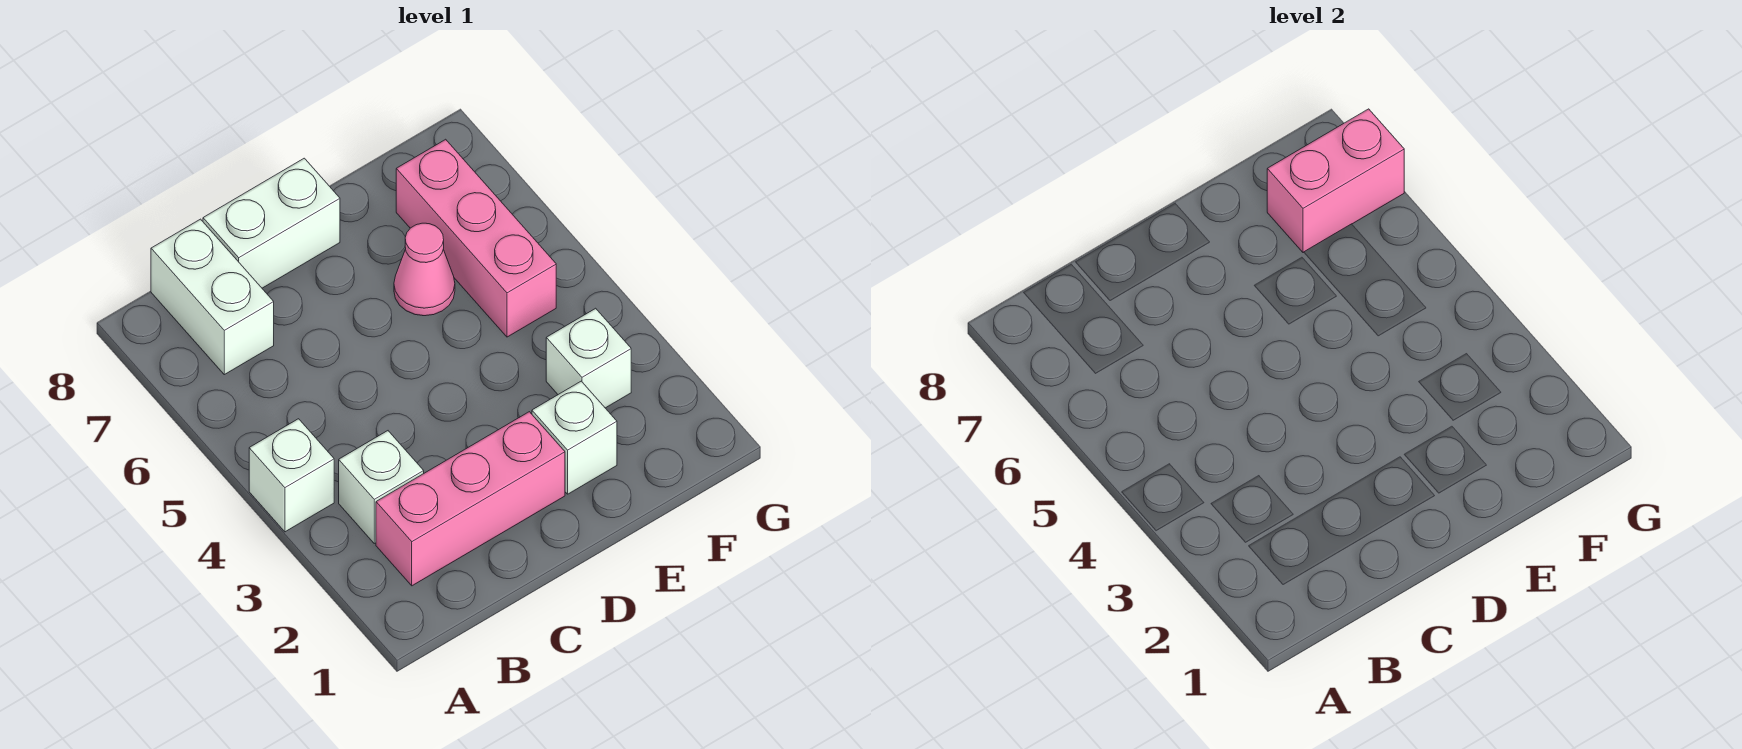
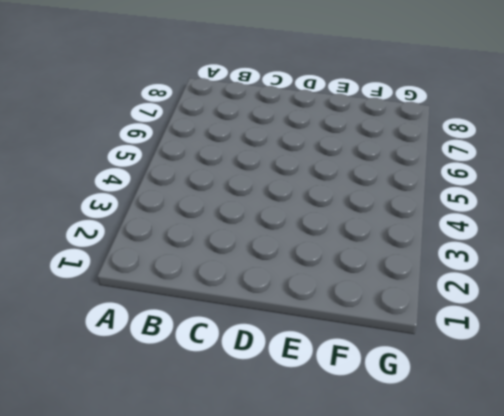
none -> white brick A4 level 1
none -> pink brick B2:D2 level 1

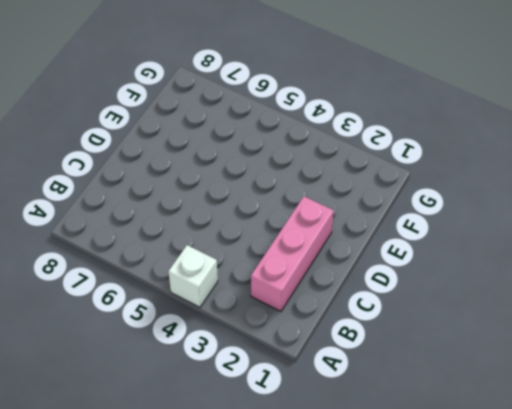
none -> white brick B3 level 1
none -> white brick B7:B8 level 1

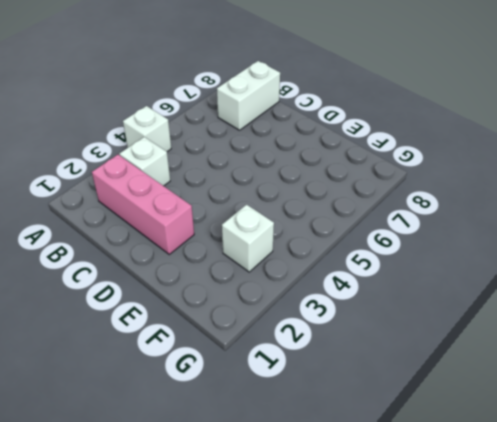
none -> white brick C8:D8 level 1
none -> white brick E2 level 1

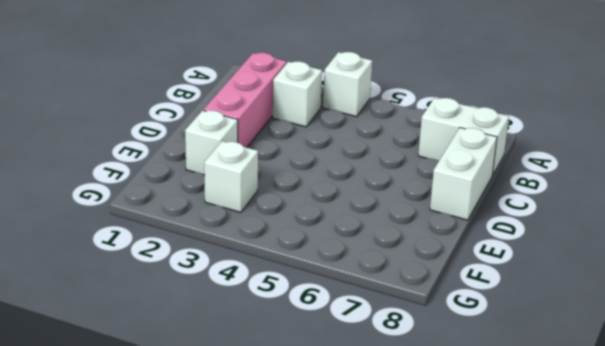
none -> pink cone E6 level 1
none -> pink brick F5:F7 level 1

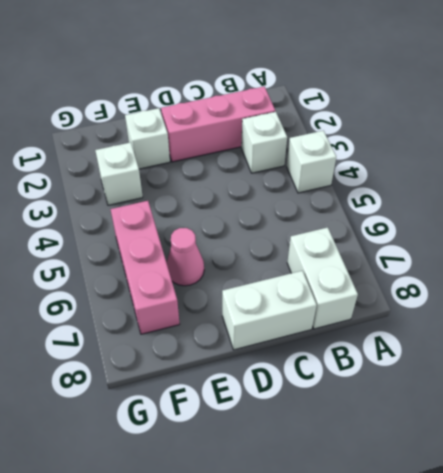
none -> pink brick F7:G7 level 2

